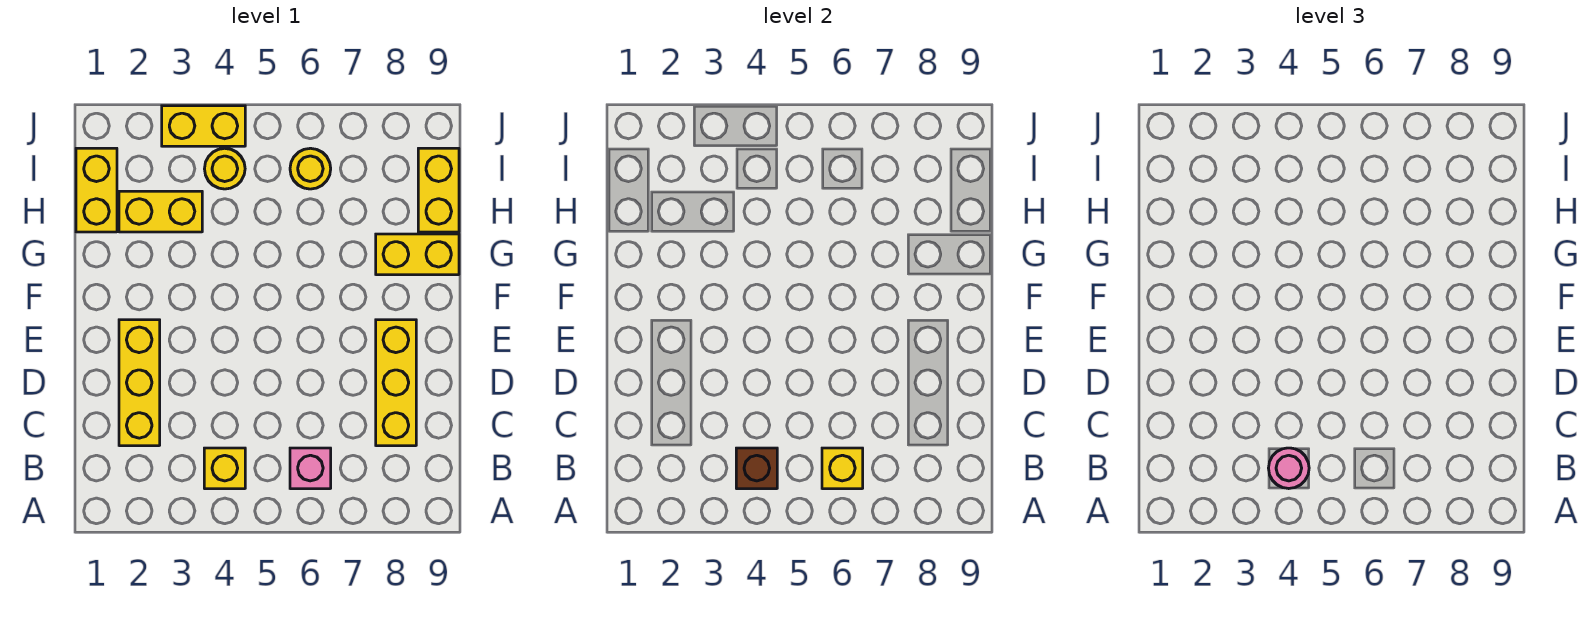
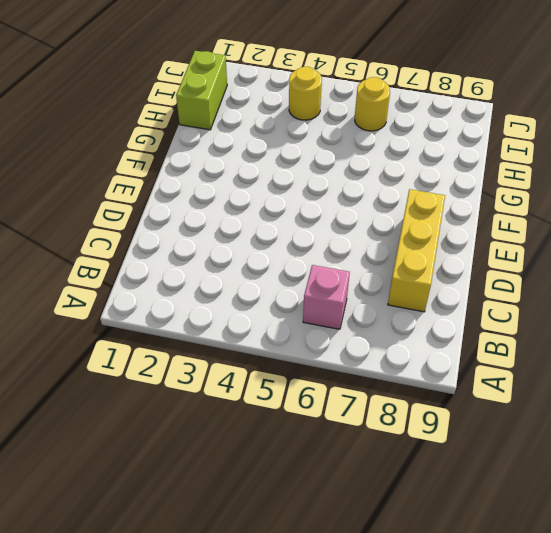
lime brick H1:I1 level 1 -> yellow brick H1:I1 level 1
none -> yellow brick B4 level 1
none -> yellow brick C2:E2 level 1
none -> yellow brick G8:G9 level 1

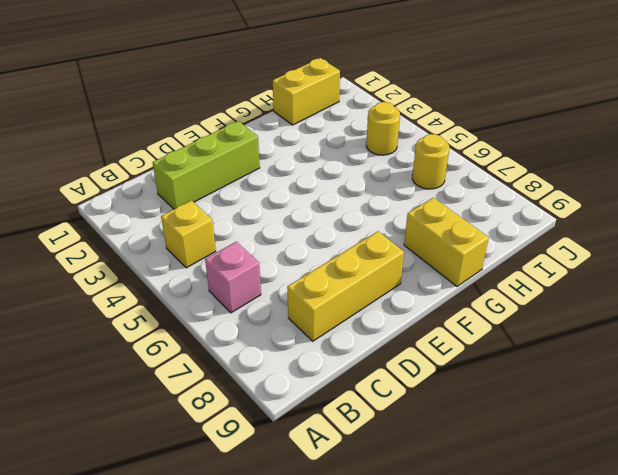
lime brick C2:E2 level 1 -> yellow brick C2:E2 level 1
none -> yellow brick H2:H3 level 1
none -> yellow brick H9:I9 level 1
none -> yellow brick J3:J4 level 1

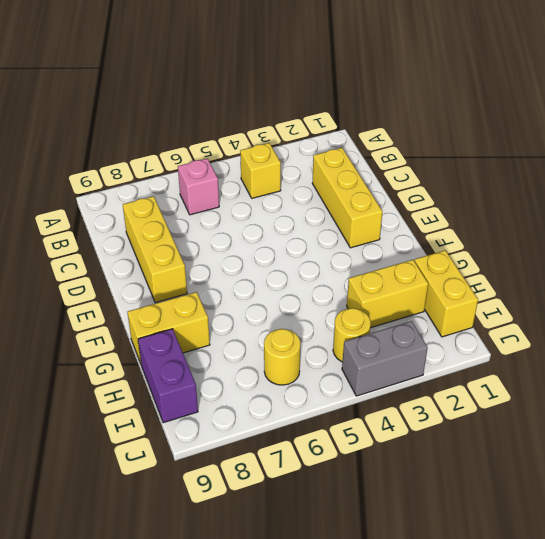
purple brick H9:I9 level 1 -> yellow brick H9:I9 level 1
grey brick J3:J4 level 1 -> yellow brick J3:J4 level 1
none -> brown brick B4 level 2
none -> yellow brick B6 level 2
none -> pink round brick B4 level 3

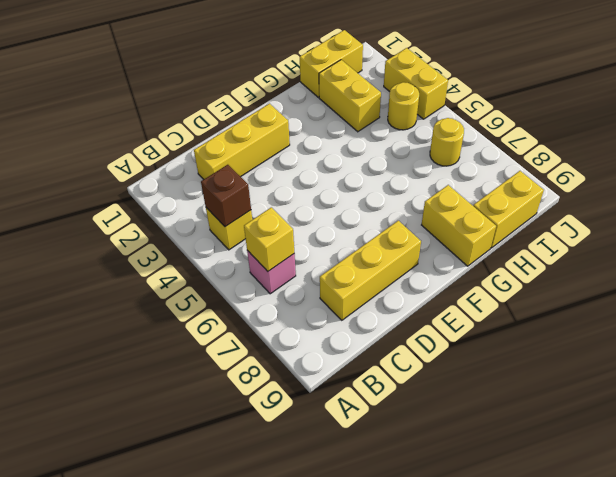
none -> pink round brick B4 level 3

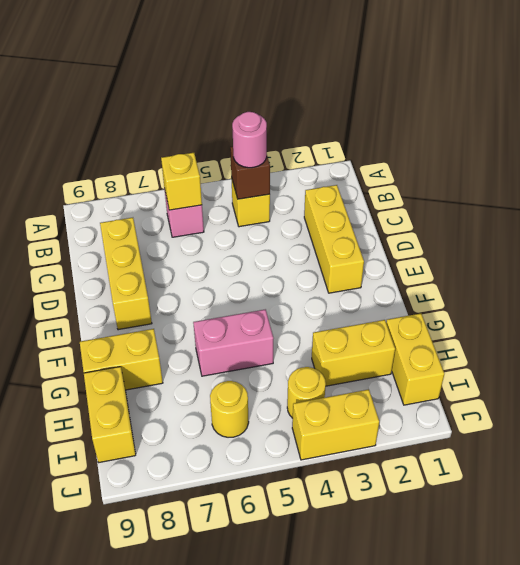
pink brick G5:G6 level 1 -> none

